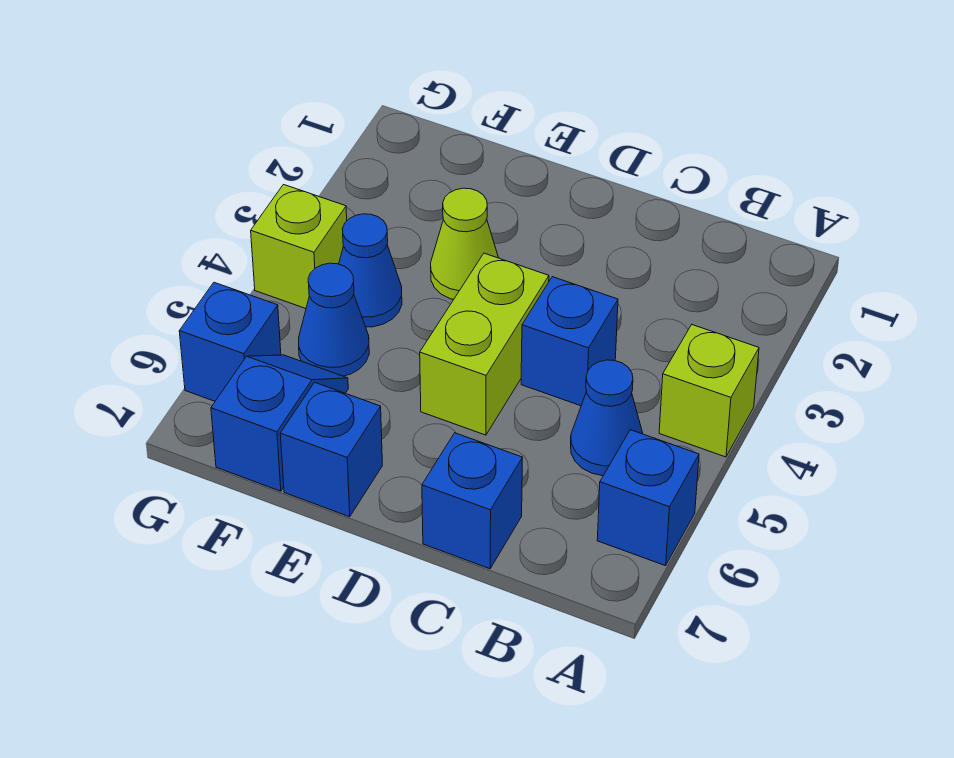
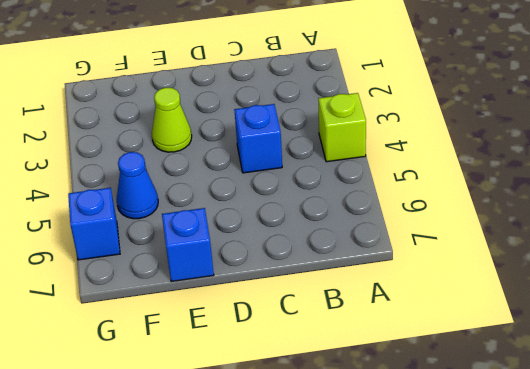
none -> blue brick A6 level 1
none -> blue cone B5 level 1
none -> blue brick C7 level 1

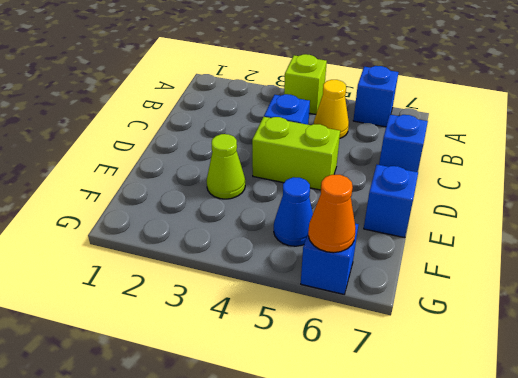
yellow cone B5 level 1 -> blue cone B5 level 1
orange cone G6 level 2 -> none
none -> blue cone F4 level 1
none -> blue slope F6:F7 level 1 top 7
none -> lime brick G4 level 1

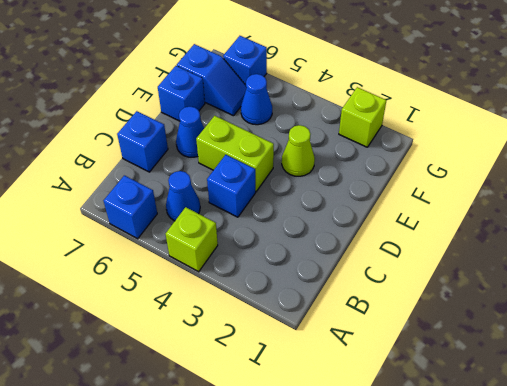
blue cone D6 level 1 -> blue cone F4 level 1
lime brick G2 level 1 -> lime brick G4 level 1

